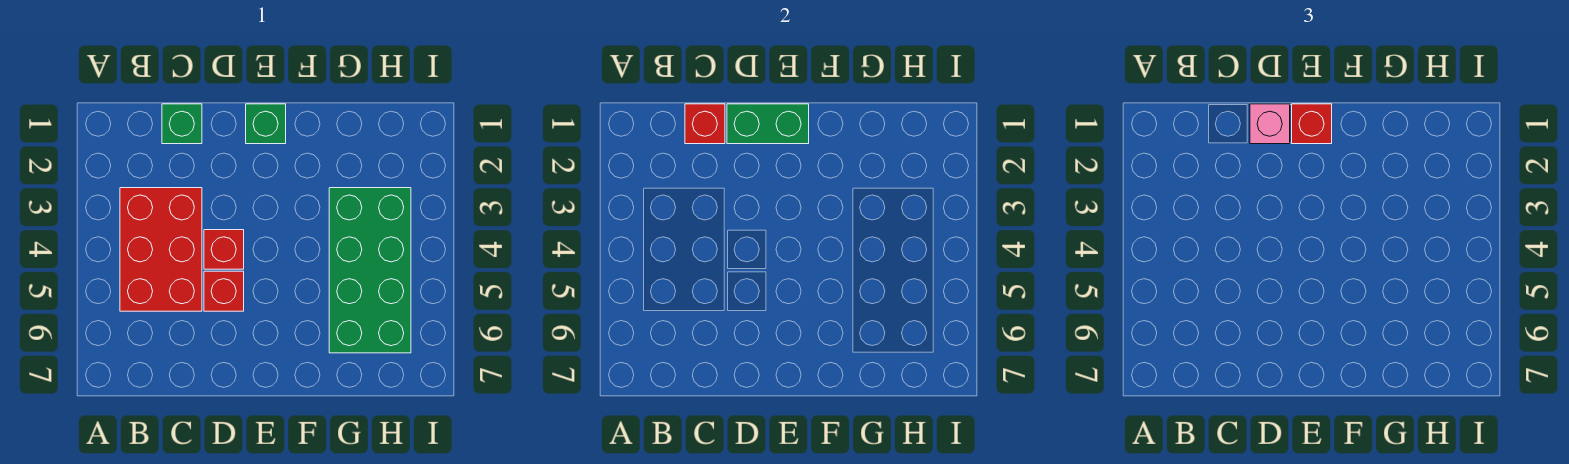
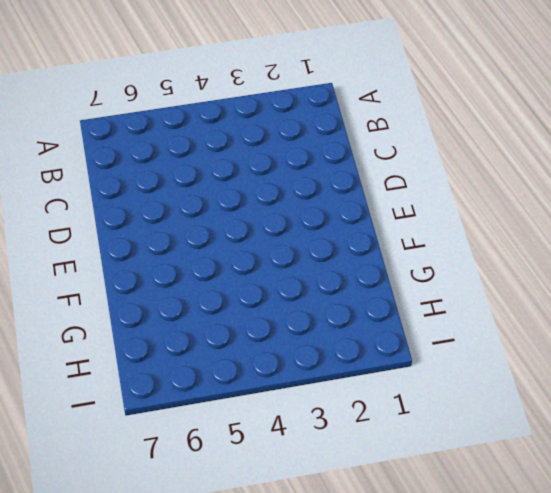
none -> red brick B3:C5 level 1
none -> green brick C1 level 1

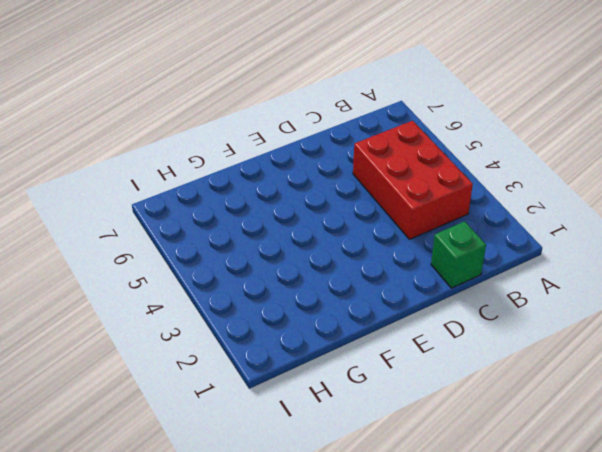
none -> red brick D4 level 1
none -> red brick D5 level 1

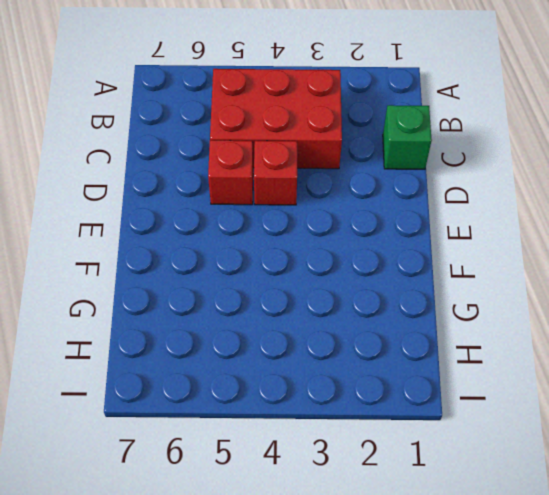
none -> green brick E1 level 1
none -> green brick G3:H6 level 1

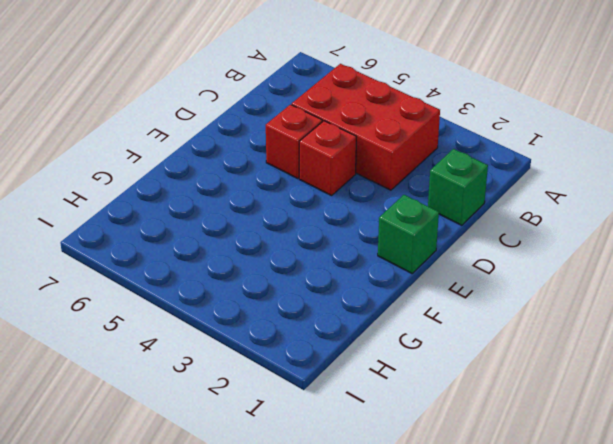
none -> green brick G3:H6 level 1
none -> red brick C1 level 2

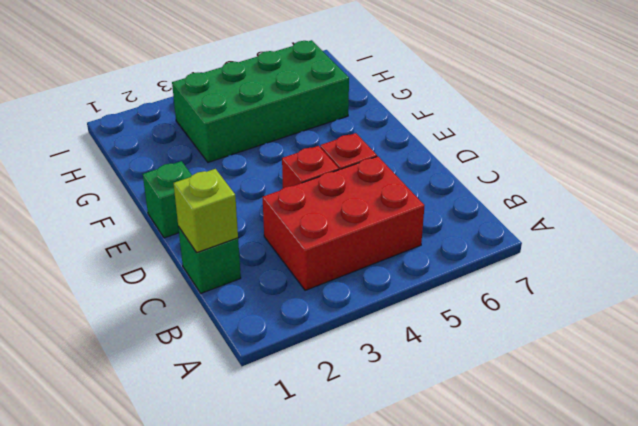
lime brick C1 level 2 -> red brick C1 level 2
none -> green brick D1:E1 level 2
none -> pink brick D1 level 3

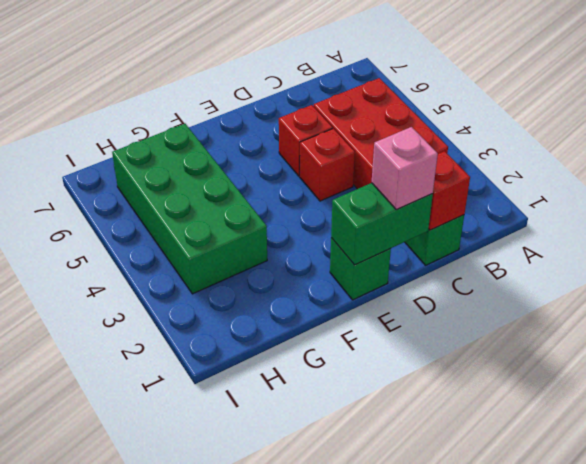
none -> red brick E1 level 3

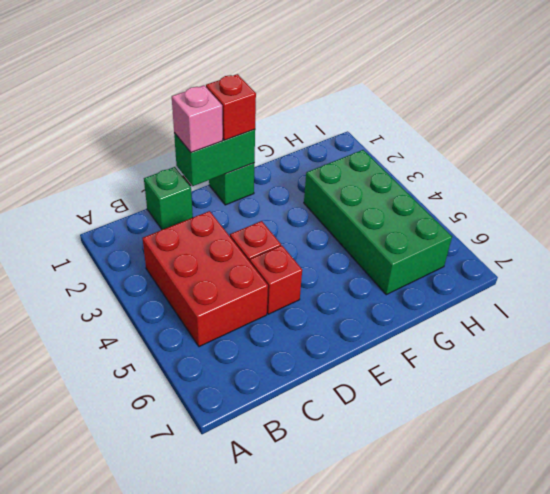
none -> red brick C1 level 2

